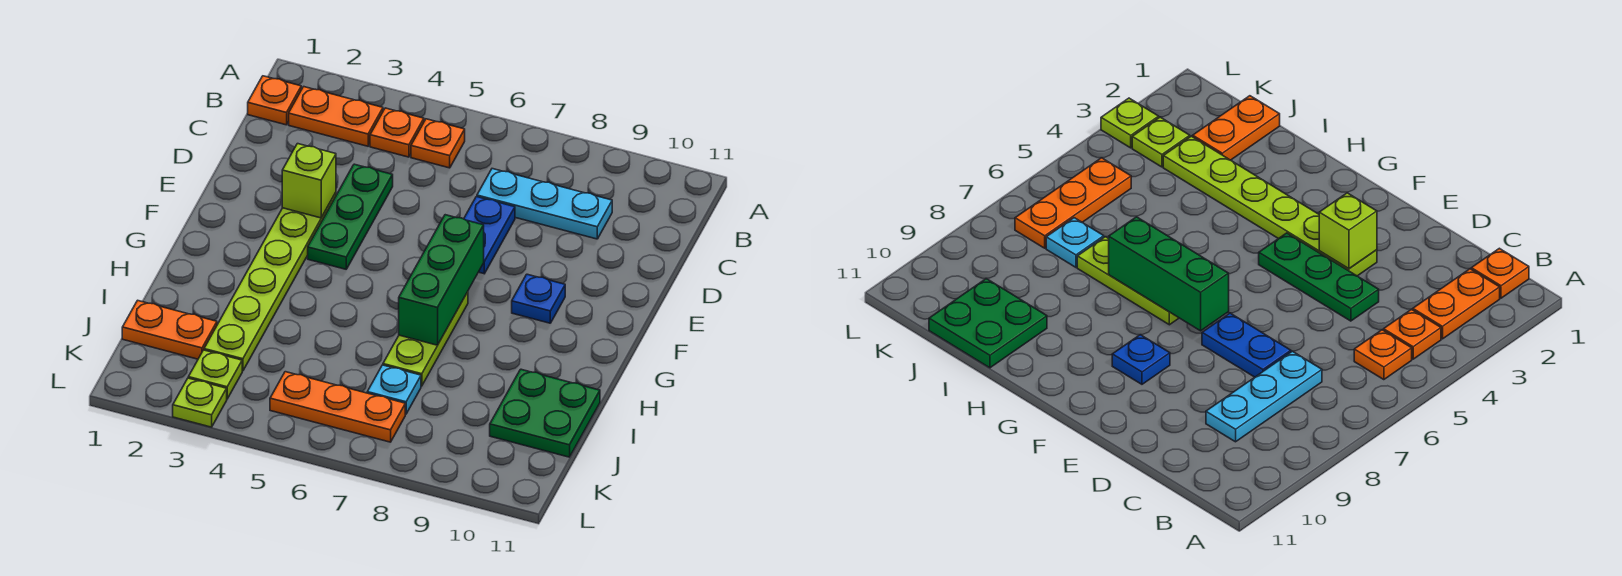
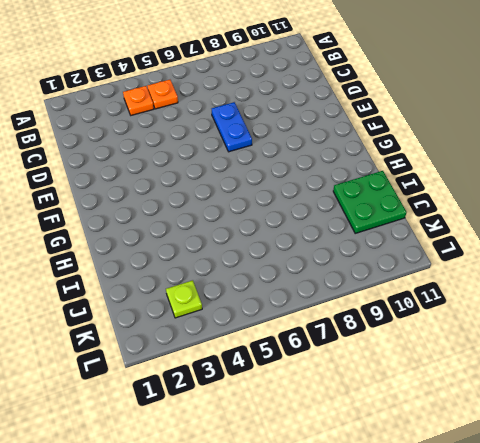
none -> orange plate B1 level 1
none -> orange plate B2:B3 level 1
none -> cyan plate C7:C9 level 1

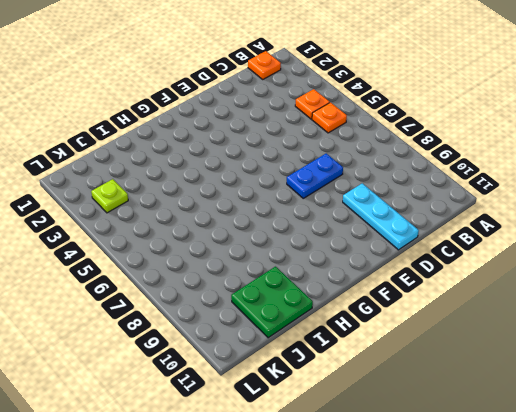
cyan plate D9:D11 level 1 -> cyan plate C7:C9 level 1
none -> orange plate B2:B3 level 1
none -> green plate D4:F4 level 1
none -> lime plate E3:J3 level 1

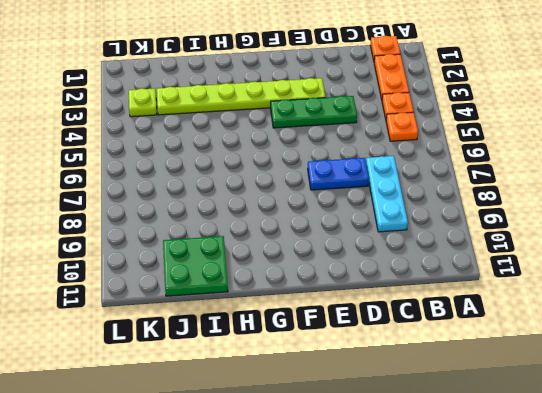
none -> blue plate F9 level 1
none -> lime plate G7:I7 level 1
none -> orange plate J1:J2 level 1

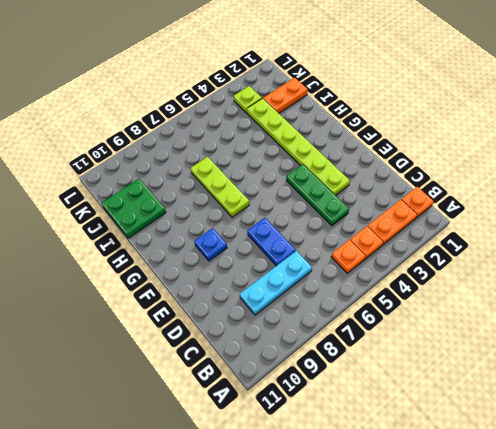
none -> cyan plate J7 level 1
none -> orange plate K5:K7 level 1
none -> lime plate L3 level 1

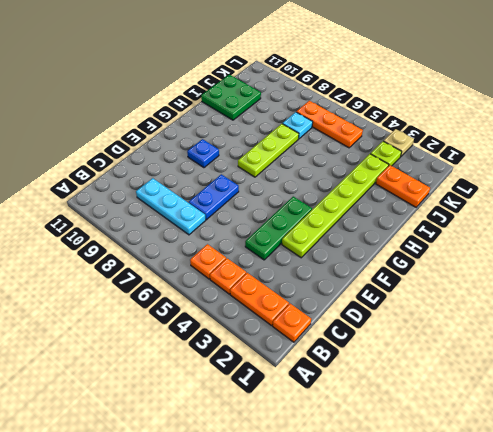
tan plate L3 level 1 -> lime plate L3 level 1
none -> lime brick E3 level 2
none -> green brick F7:H7 level 2

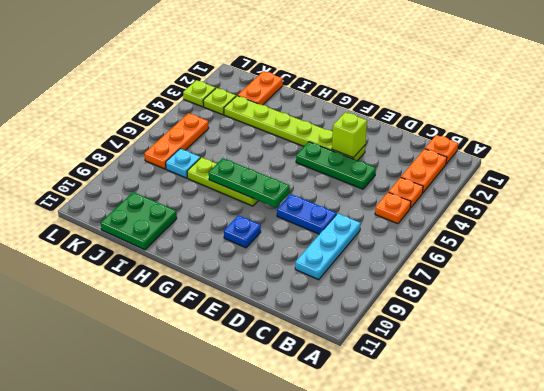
green plate F7:H7 level 2 -> green brick F7:H7 level 2

